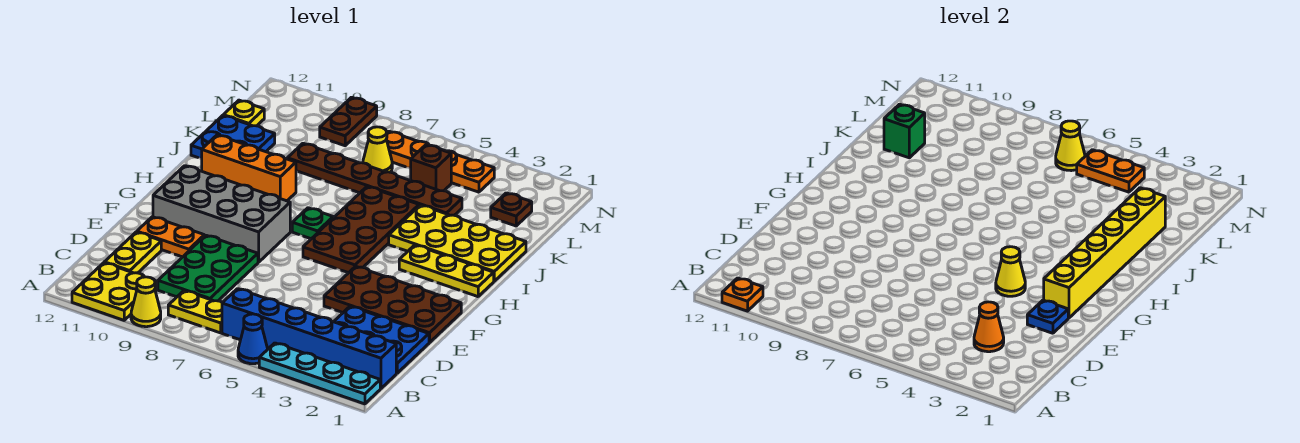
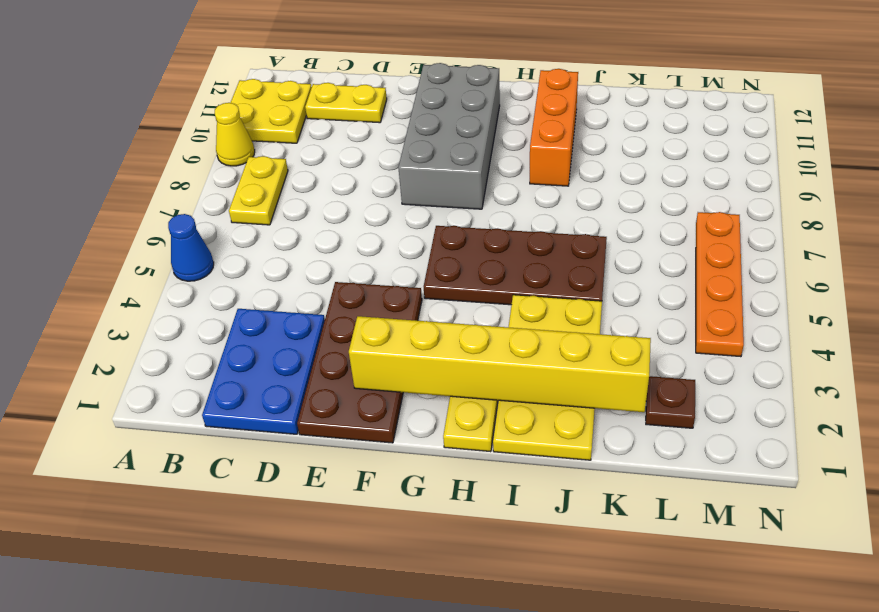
none -> cyan plate A1:A4 level 1
none -> blue brick B1:B6 level 1
none -> green plate C8:E9 level 1
none -> orange plate E10:E11 level 1

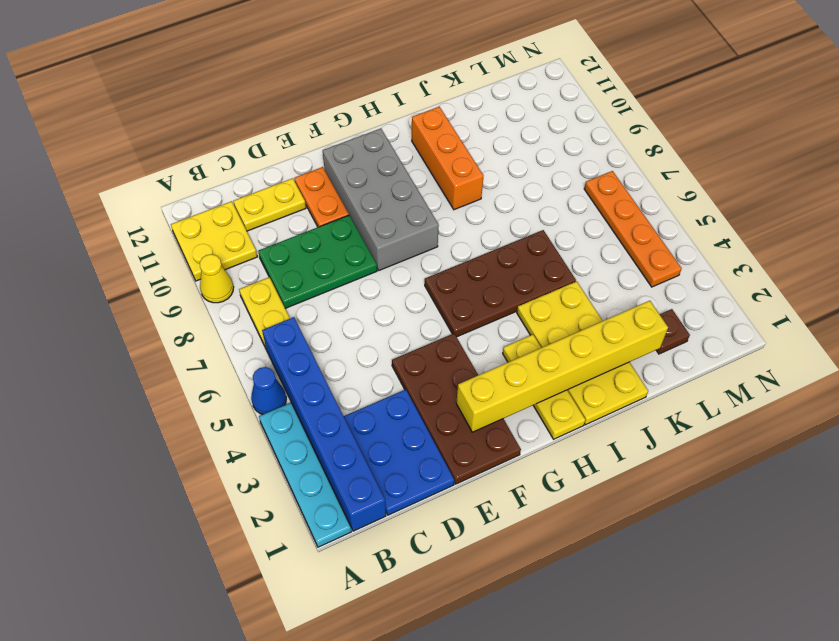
none -> green plate H7 level 1
none -> blue plate J11:K12 level 1
none -> brown plate K4:K9 level 1
none -> brown brick L5 level 1

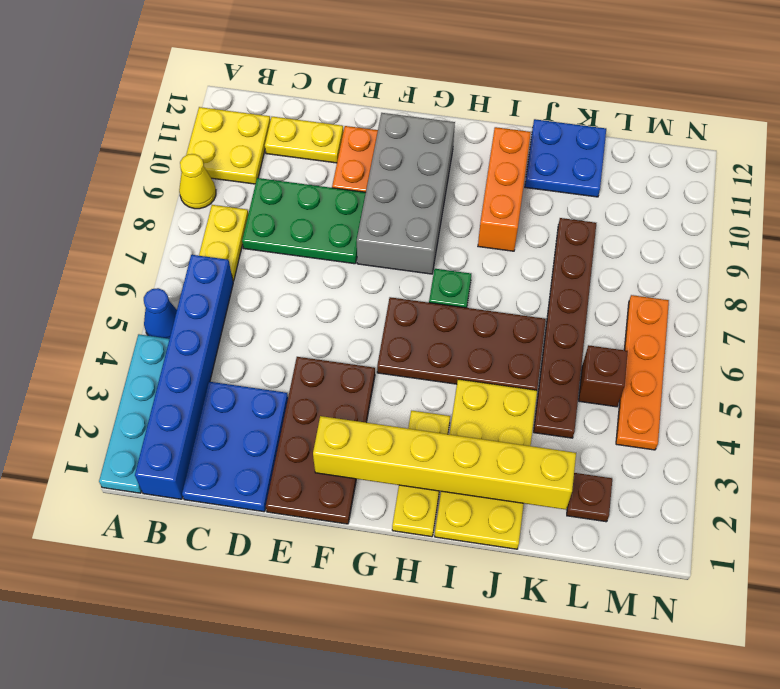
none -> yellow cone L7 level 1
none -> yellow plate L12 level 1
none -> brown plate M9:N9 level 1
none -> orange plate A11 level 2

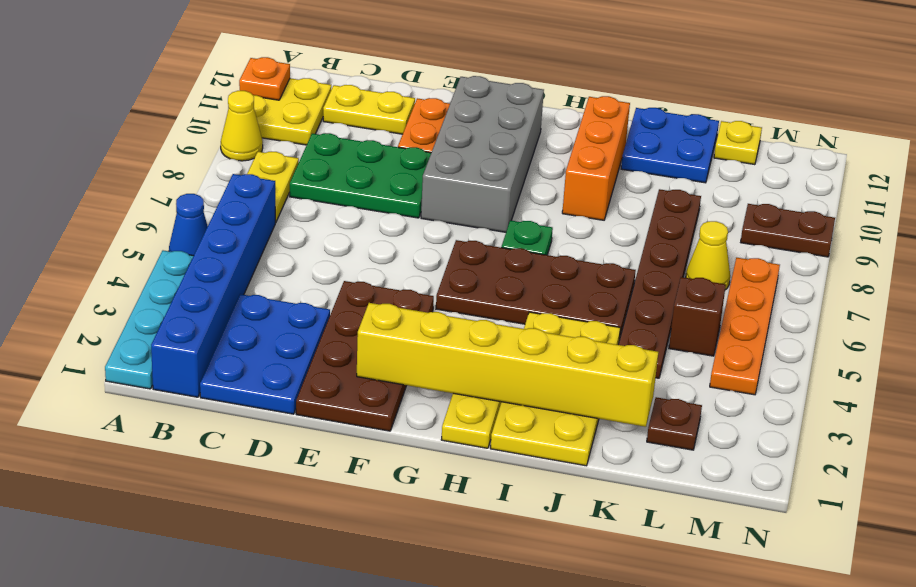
none -> orange cone C3 level 2
none -> blue plate E2 level 2
none -> yellow cone F4 level 2
none -> green brick K11 level 2

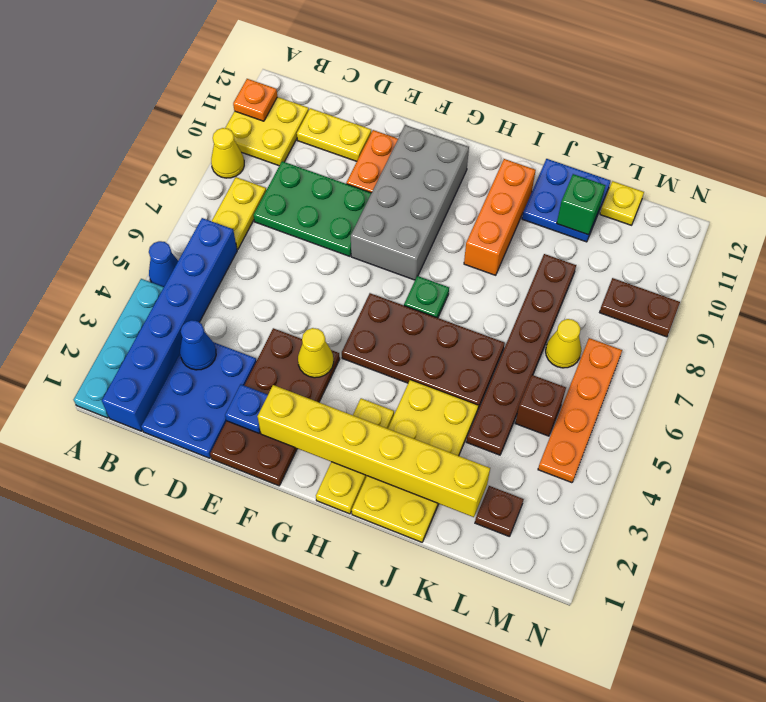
blue cone C3 level 2 -> orange cone C3 level 2
none -> orange plate M4:M5 level 2
none -> yellow cone M6 level 2

